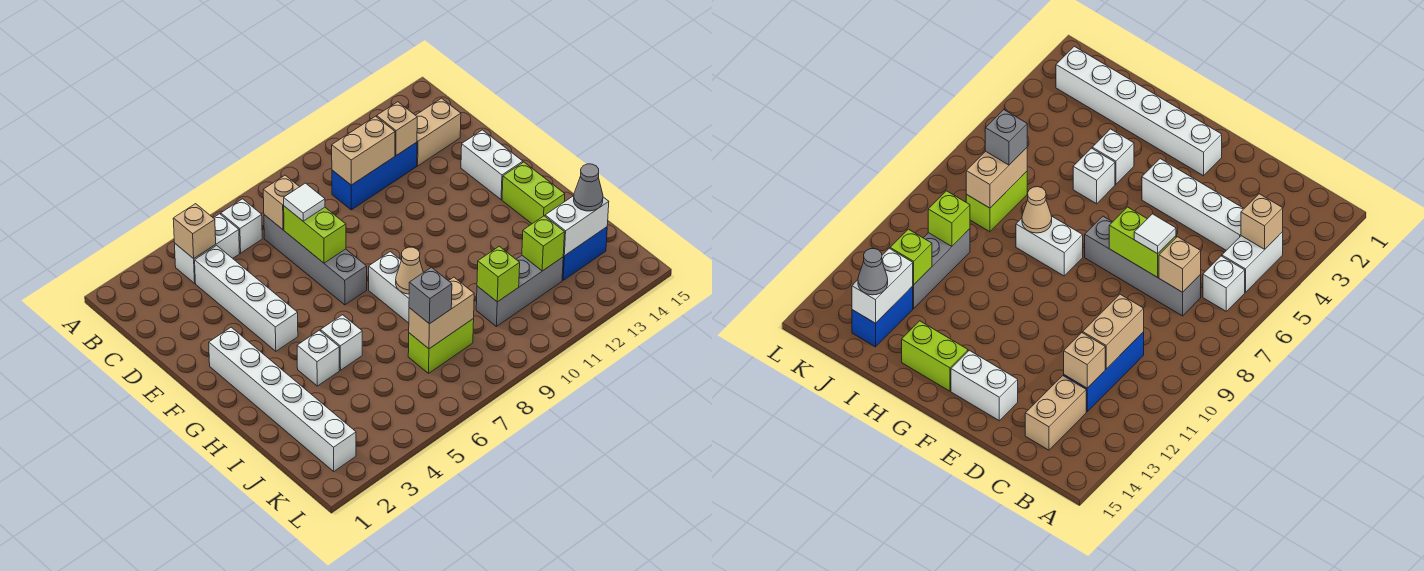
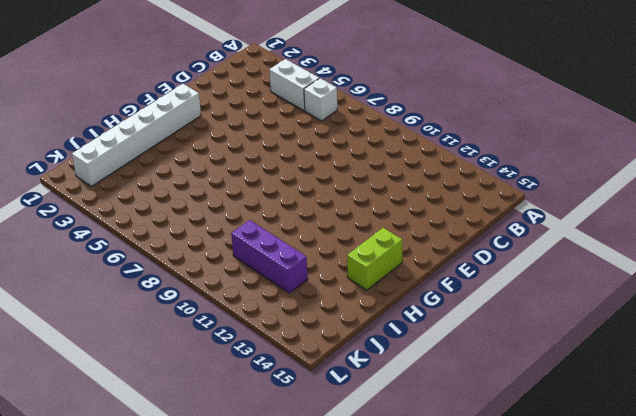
purple brick J10:J12 level 1 -> grey brick J10:J12 level 1
none -> white brick C4:F4 level 1
none -> grey brick C7:F7 level 1
none -> blue brick C10:C12 level 1

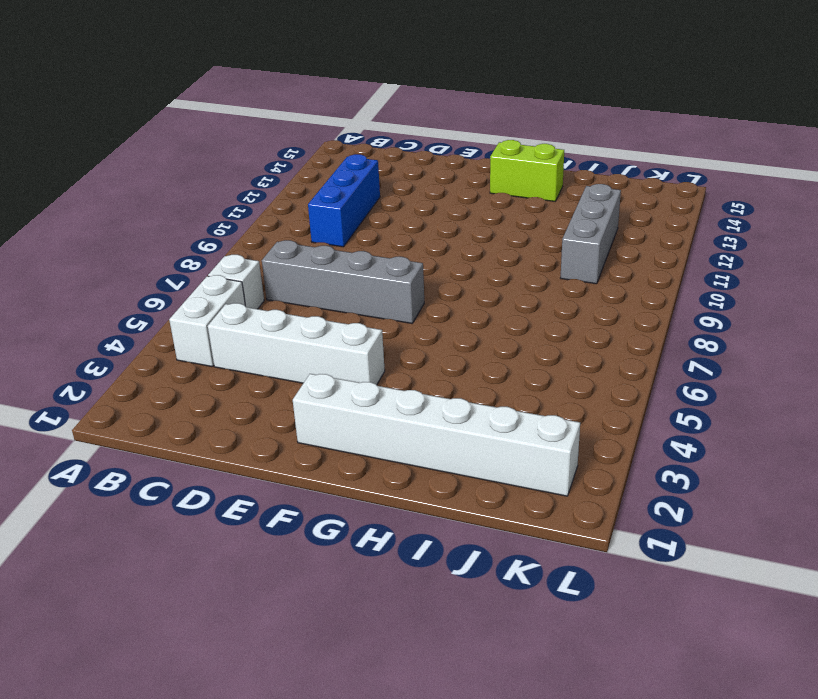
none -> tan brick C13:C14 level 1
none -> white brick E14:F14 level 1
none -> white brick G8:H8 level 1

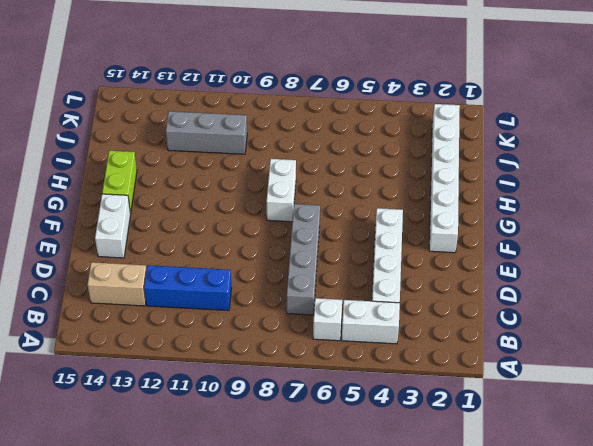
none -> white brick H4 level 1
none -> white brick H5 level 1
none -> lime brick J7:J8 level 1

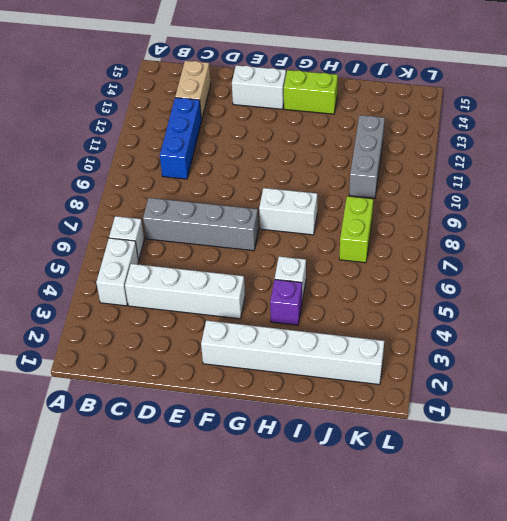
purple brick H4 level 1 -> white brick H4 level 1
none -> blue brick J13:J14 level 1
none -> tan brick B4 level 2
none -> tan brick C7 level 2

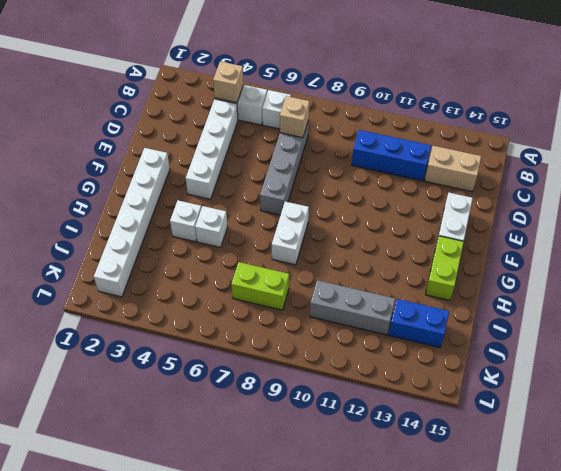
none -> tan brick C10:C11 level 2
none -> tan brick C12 level 2
none -> lime brick D7:E7 level 2

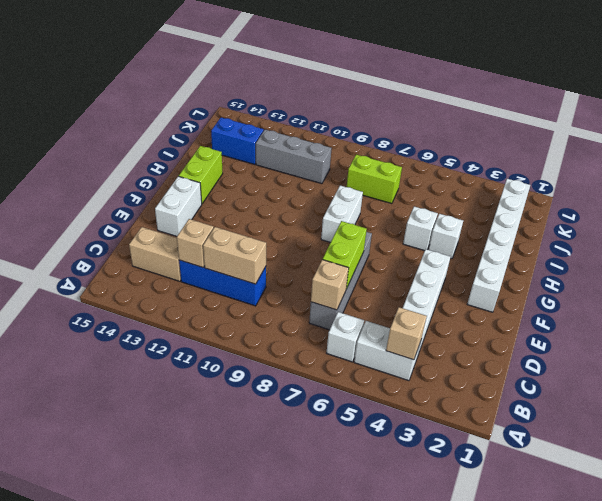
none -> tan cone H8 level 2
none -> tan brick J7:J8 level 2
none -> lime brick J10 level 2

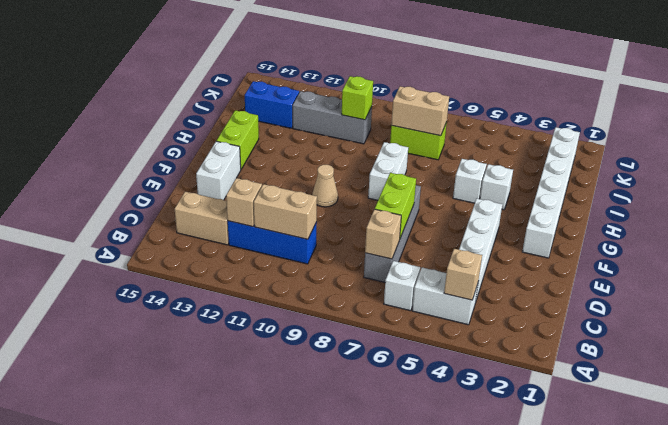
tan cone F10 level 1 -> tan cone H8 level 2
none -> lime brick J12 level 2
none -> white brick J13:J14 level 2
none -> white tile D7 level 3

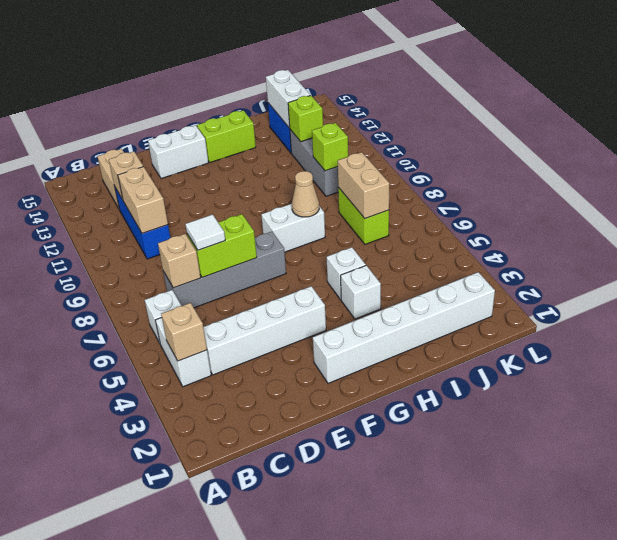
none -> grey brick J7 level 3
none -> grey cone J14 level 3

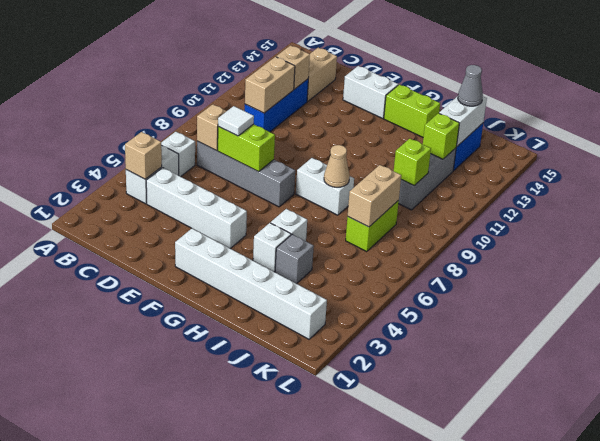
grey brick I4 level 1 -> grey brick J7 level 3

